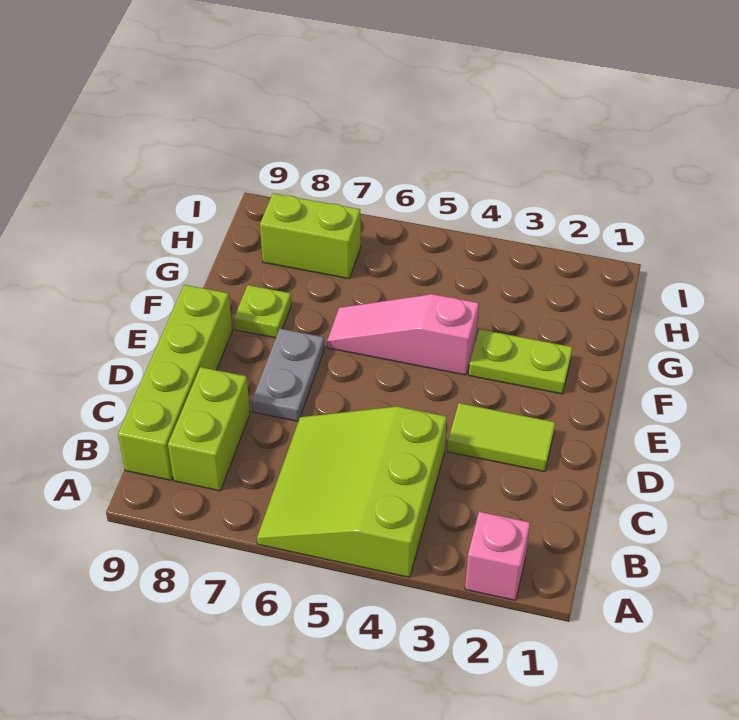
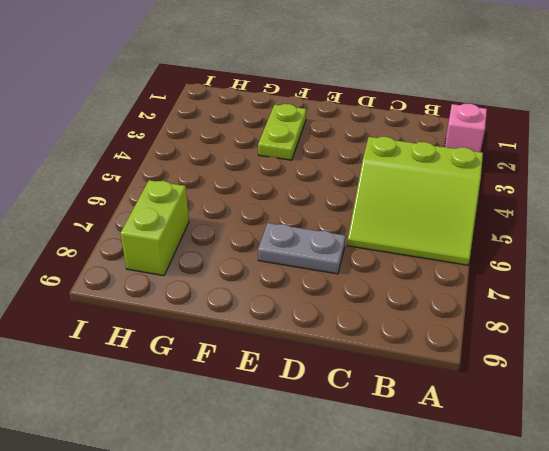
none -> lime brick B8:C8 level 1
none -> lime brick B9:E9 level 1

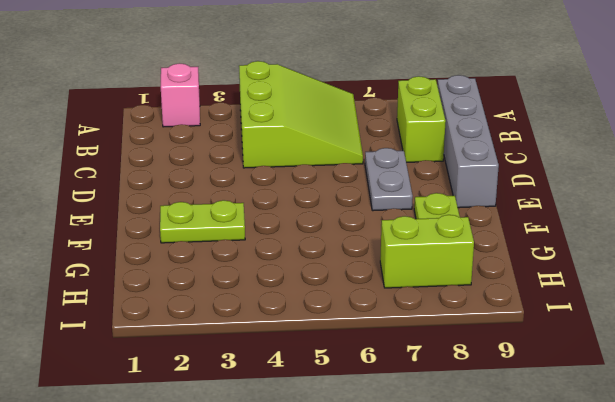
grey brick B9:E9 level 1 -> lime brick B9:E9 level 1
none -> lime tile D2:D3 level 1
none -> pink slope F4:F6 level 1 top 4

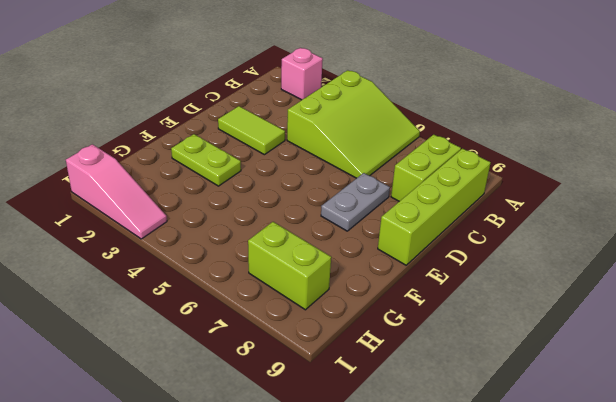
pink slope I1:I3 level 1 top 1 -> pink slope F4:F6 level 1 top 4
none -> lime plate F8 level 1

